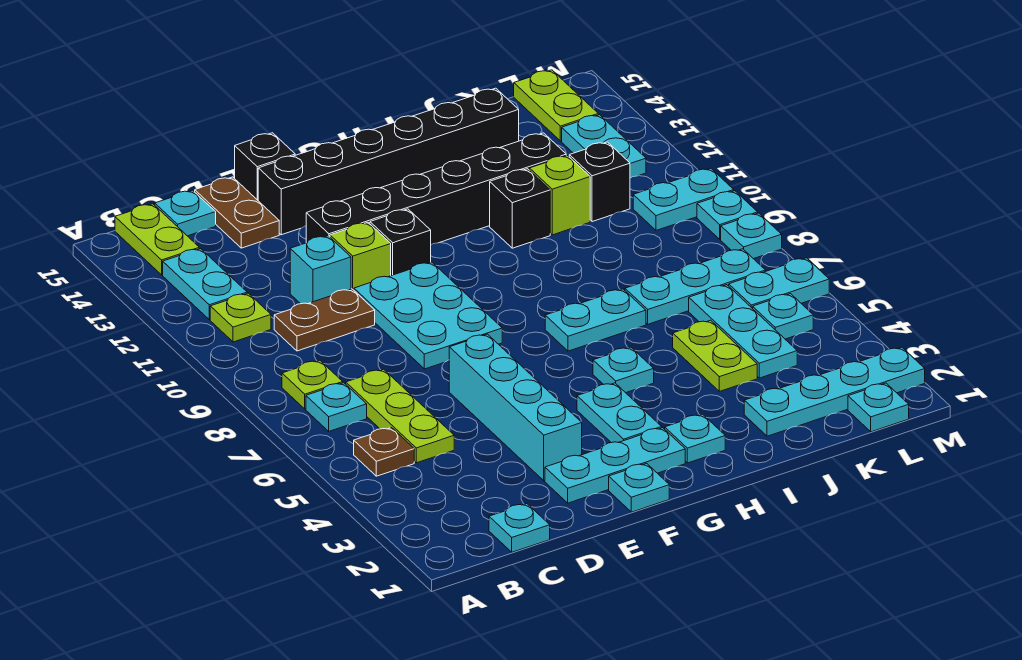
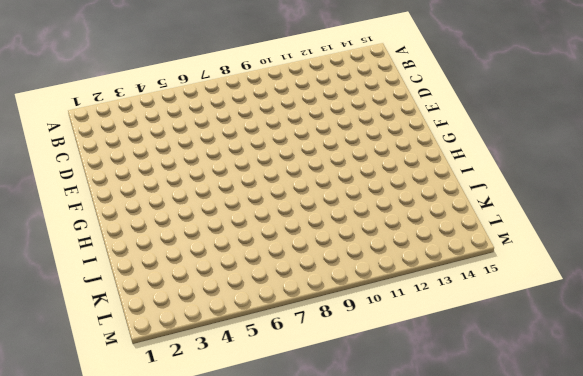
none -> brown plate B5 level 1
none -> cyan plate B7 level 1
none -> lime plate B8 level 1
none -> lime plate B11 level 1

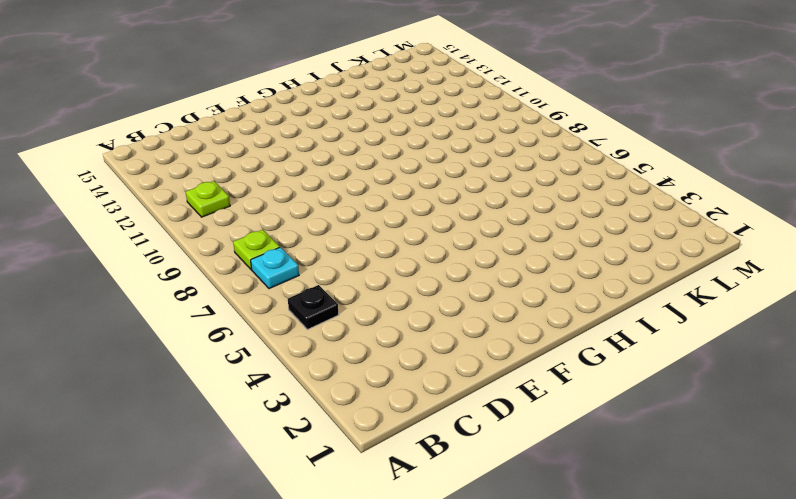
black plate B5 level 1 -> brown plate B5 level 1
none -> cyan plate B12:B13 level 1
none -> lime plate B14:B15 level 1
none -> cyan plate C1 level 1
none -> lime plate C5:C7 level 1

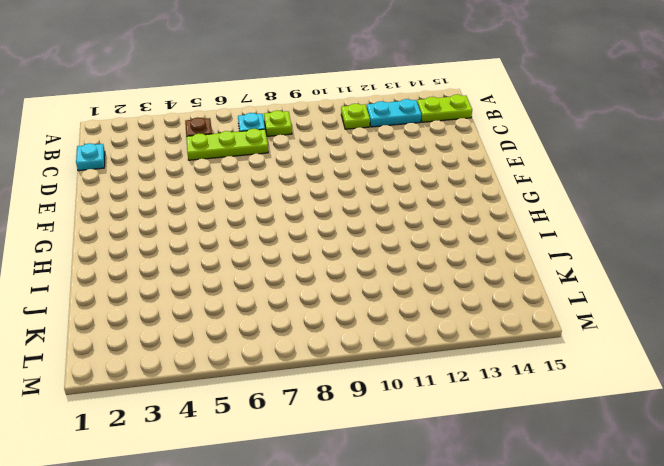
none -> brown plate C10:D10 level 1
none -> cyan plate C15 level 1
none -> cyan brick D11 level 1
none -> brown plate D14:D15 level 1

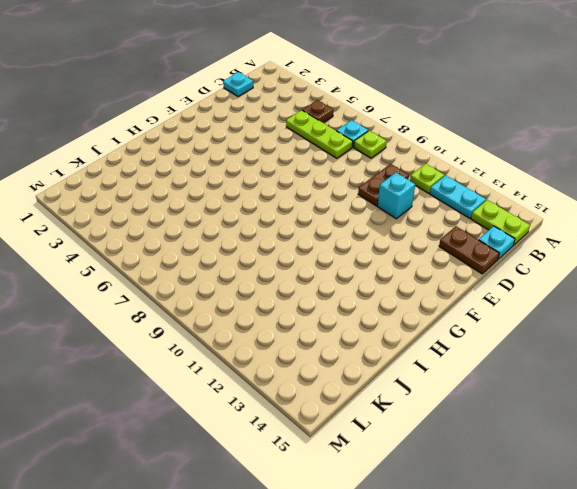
none -> cyan plate E2:G2 level 1
none -> cyan brick E3:E6 level 1
none -> cyan plate E8:F10 level 1
none -> lime brick E11 level 1

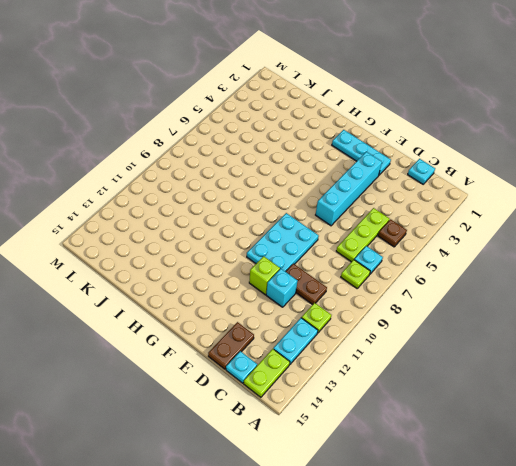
none -> black brick E12:J12 level 1
none -> black brick E14:J14 level 1
none -> black brick E15 level 1
none -> cyan plate F1 level 1

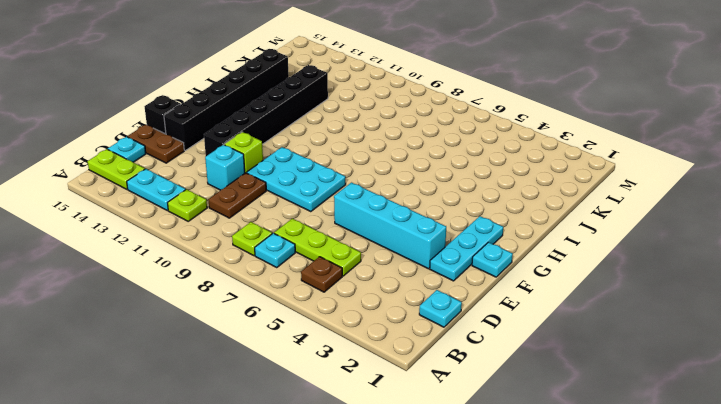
none -> black brick F11 level 1
none -> cyan plate G3:G4 level 1
none -> cyan plate H2 level 1
none -> cyan plate H5 level 1

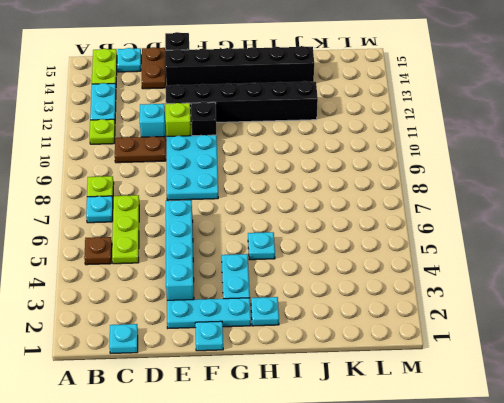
none -> cyan plate H7:I7 level 1
none -> black brick I11 level 1
none -> cyan plate J2:M2 level 1
none -> lime plate J4:J5 level 1

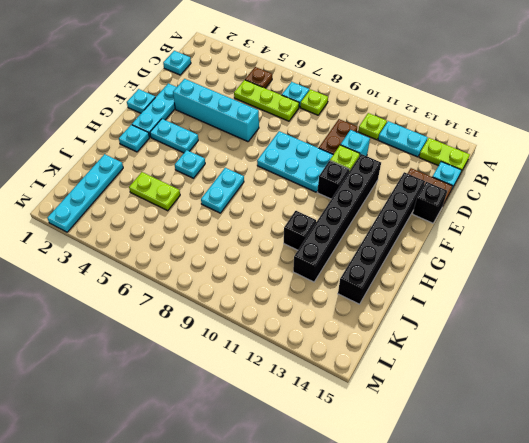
none -> cyan plate J7:L7 level 1
none -> lime brick J11 level 1
none -> cyan plate K4:K6 level 1
none -> black brick K11 level 1

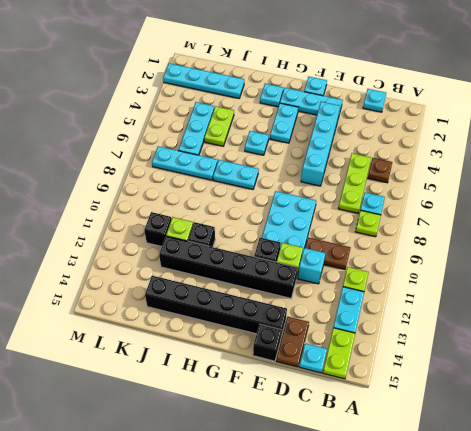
none -> cyan plate L1 level 1
none -> cyan plate L5 level 1
none -> cyan plate L6:M6 level 1
none -> cyan plate L10:M10 level 1

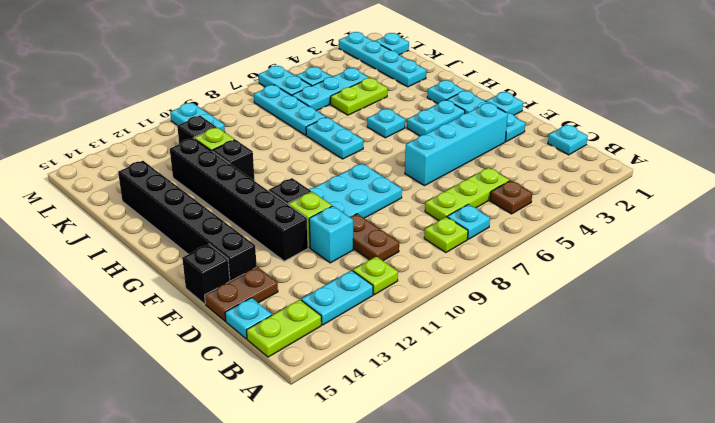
none -> cyan plate L12:L13 level 1
none -> lime plate L14:L15 level 1
none -> cyan plate M8 level 1
none -> cyan plate M9 level 1

